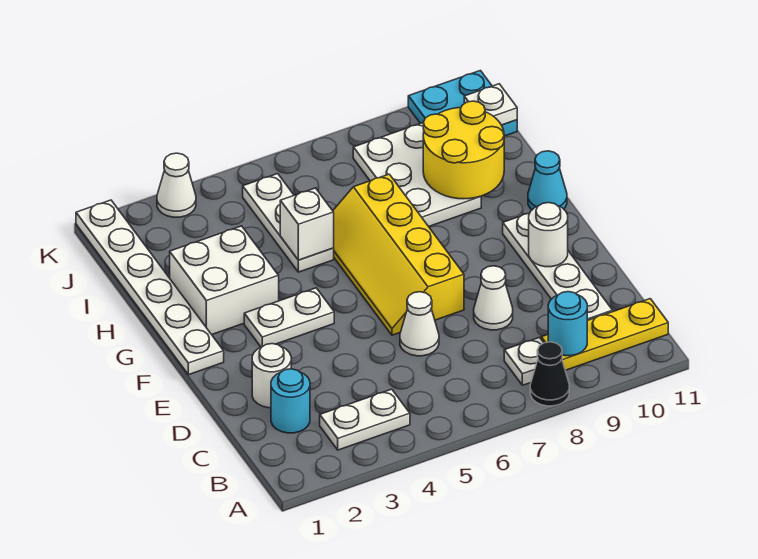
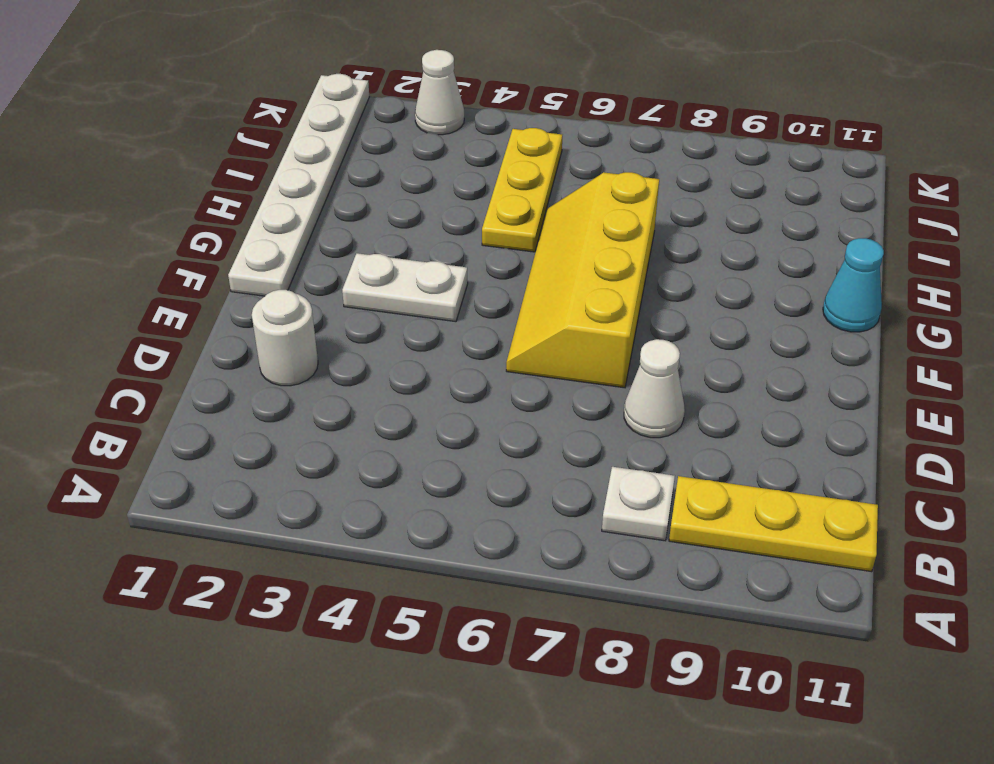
yellow plate H5:J5 level 1 -> white plate H5:J5 level 1
none -> black cone A8 level 1
none -> white plate B3:B4 level 1
none -> cyan round brick C2 level 1

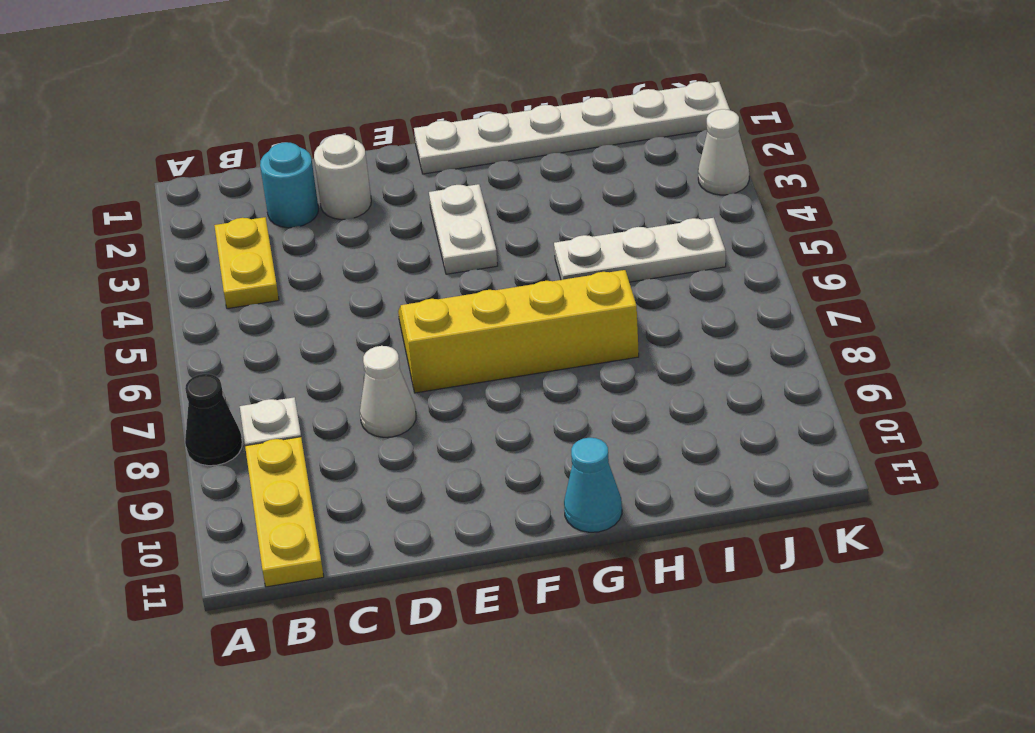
yellow plate B3:B4 level 1 -> white plate B3:B4 level 1
none -> white plate C10:F10 level 1
none -> white cone D6 level 1
none -> white brick G2:H3 level 1

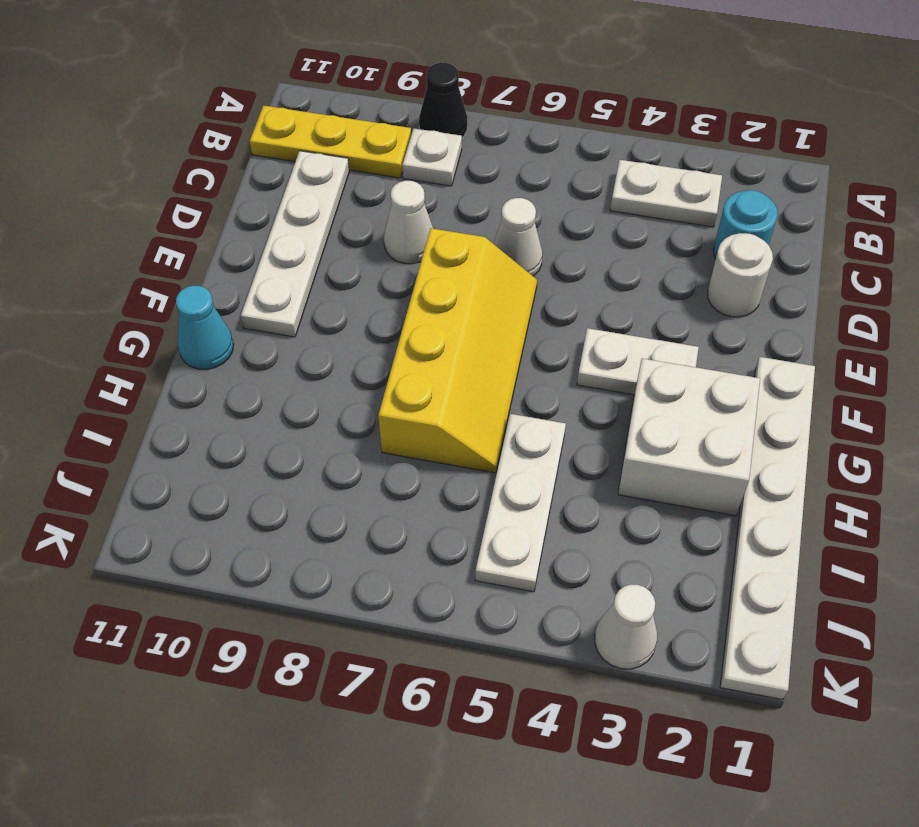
none -> white plate H8:J9 level 1
none -> cyan plate J10:K11 level 1
none -> cyan round brick B9 level 2

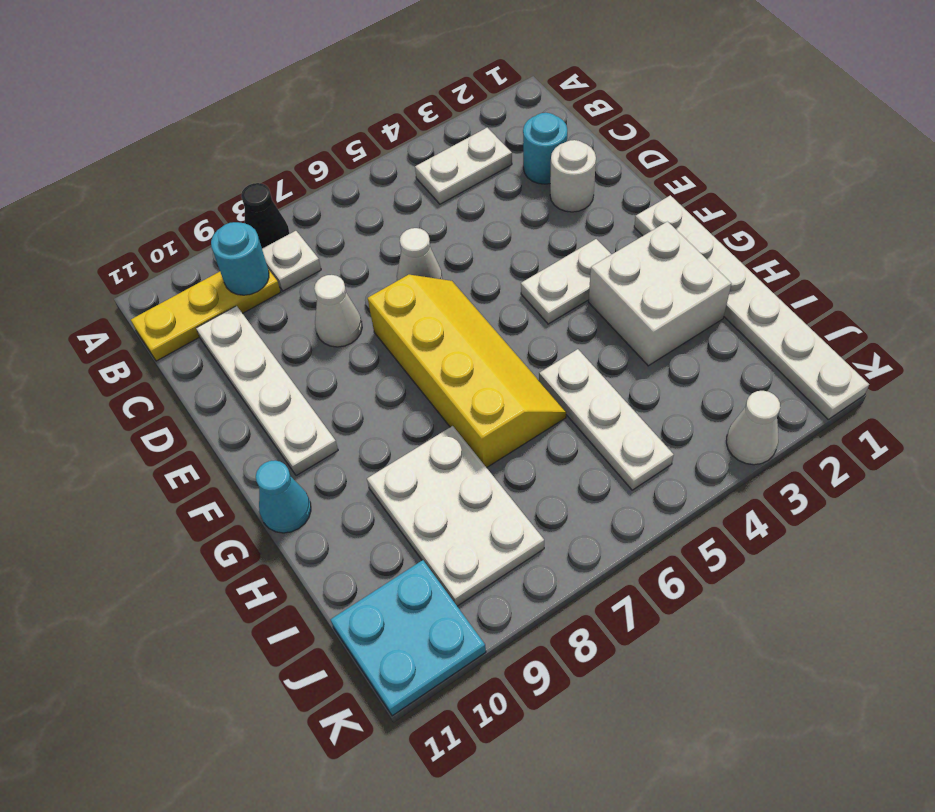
none -> white round brick E10 level 2
none -> white brick H5 level 2
none -> yellow round brick H9:I10 level 2

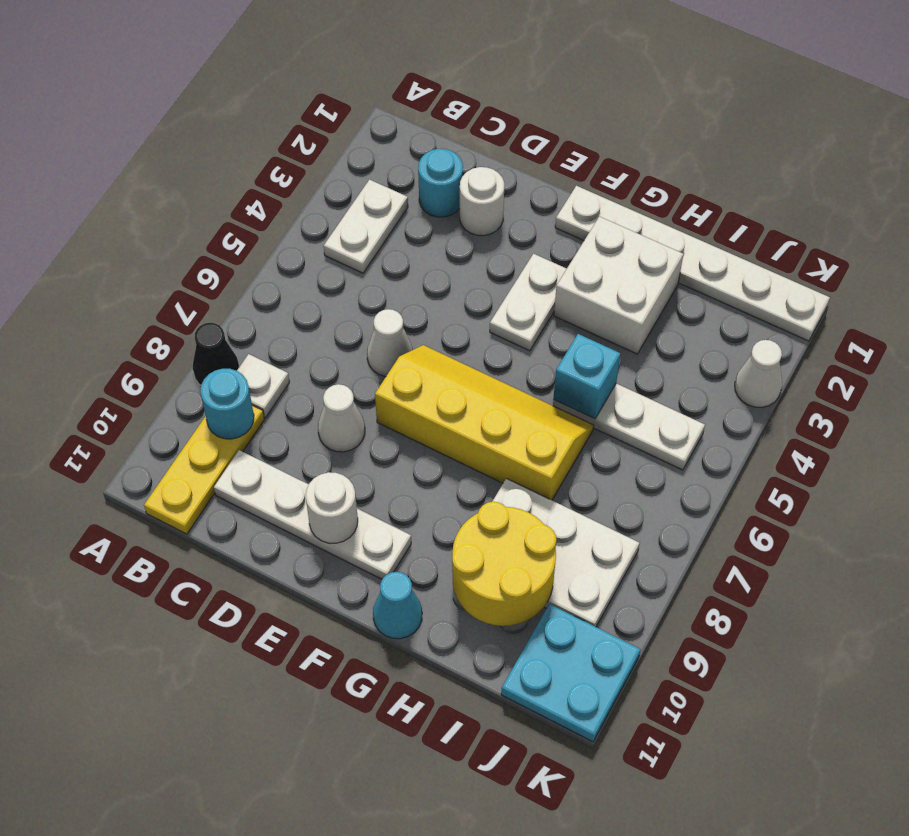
cyan brick H5 level 2 -> white brick H5 level 2
none -> white plate J11 level 2

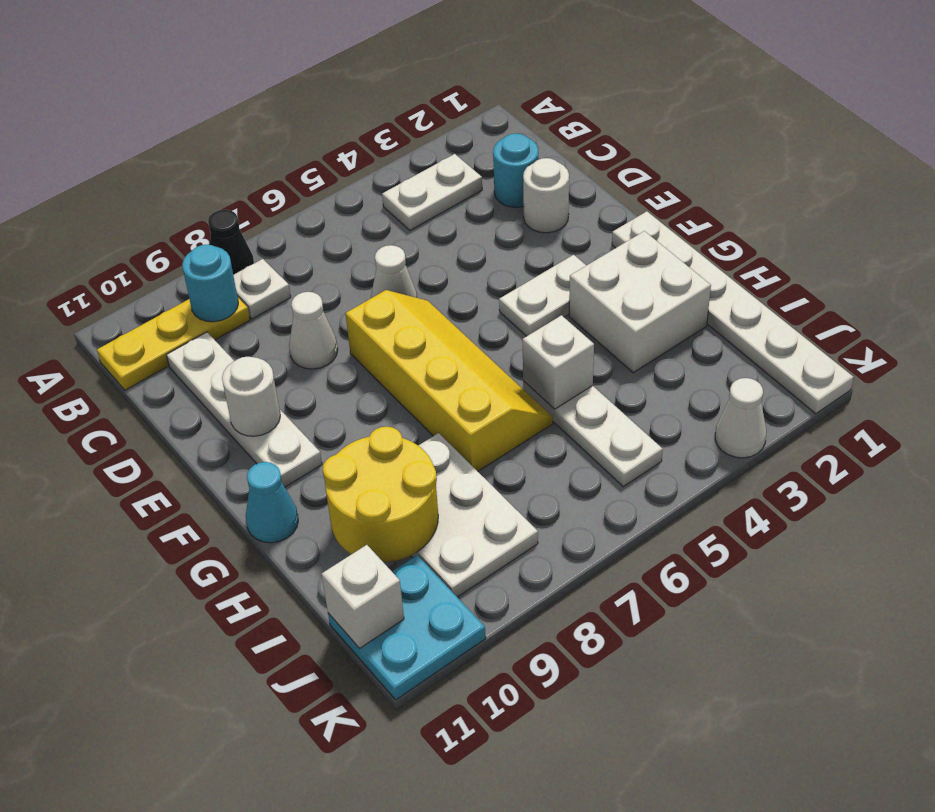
white brick J11 level 2 -> white plate J11 level 2

